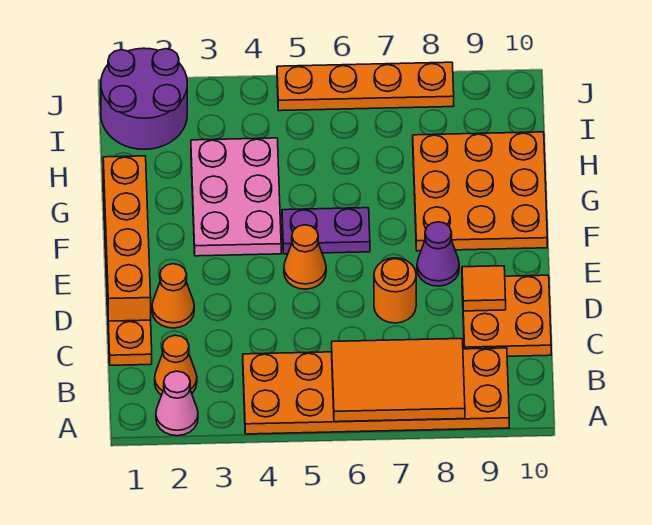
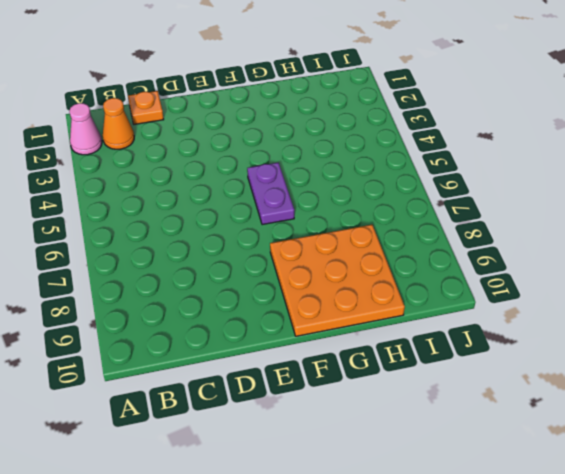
none -> orange plate A4:B9 level 1
none -> orange plate C9:D10 level 1
none -> orange brick D1:G1 level 1

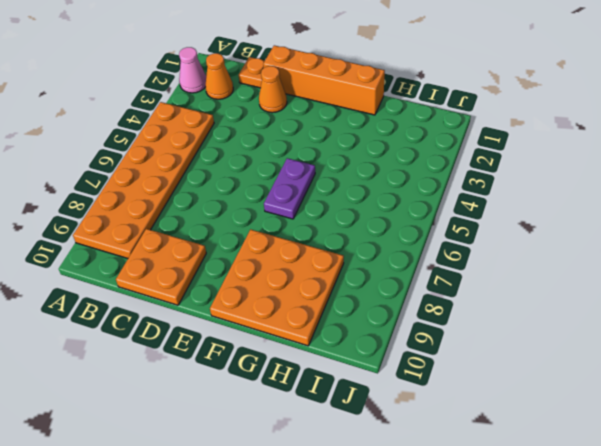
none -> orange round brick D7 level 1
none -> orange cone E5 level 1
none -> purple cone E8 level 1

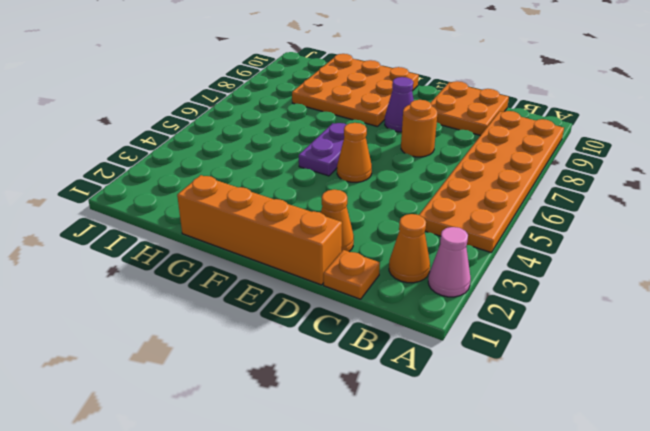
none -> pink plate F3:H4 level 1
none -> purple round brick I1:J2 level 1
none -> orange plate J5:J8 level 1

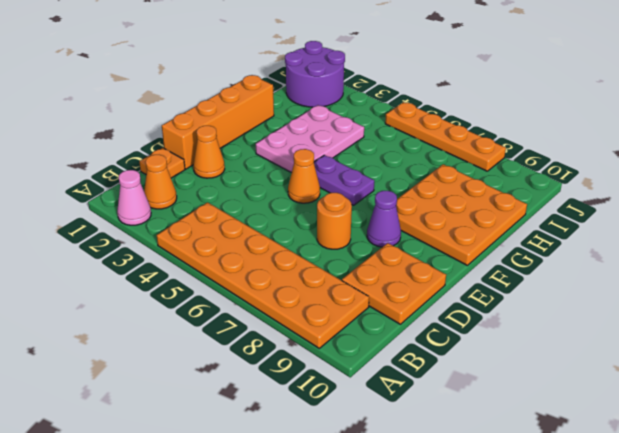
none -> orange tile A6:B8 level 2
none -> orange tile D9 level 2

